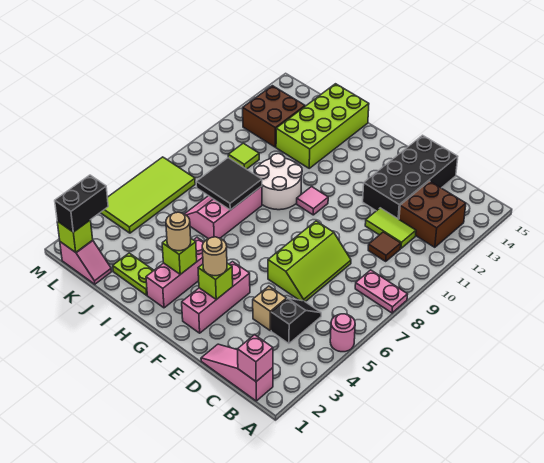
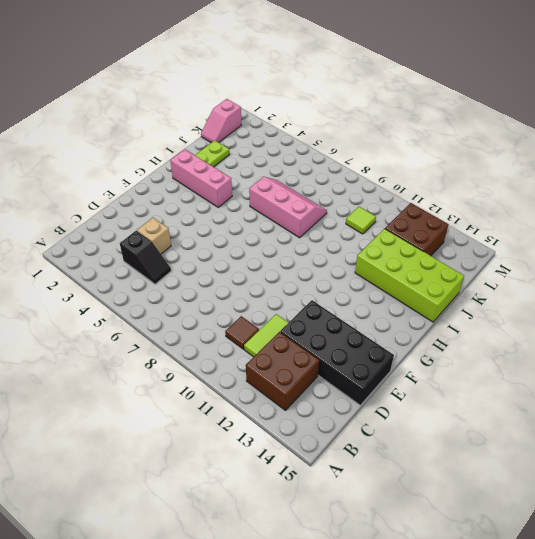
none -> pink round brick A5 level 1
none -> pink plate A8:B8 level 1
none -> pink slope B1:D1 level 1 top B

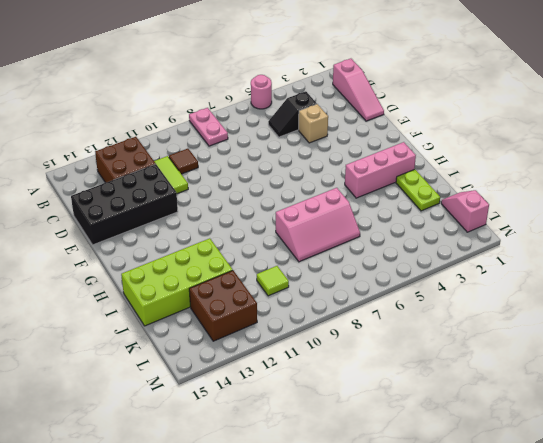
none -> lime slope D6:E8 level 1 top E
none -> pink brick F2:F4 level 1
none -> pink tile G10 level 1

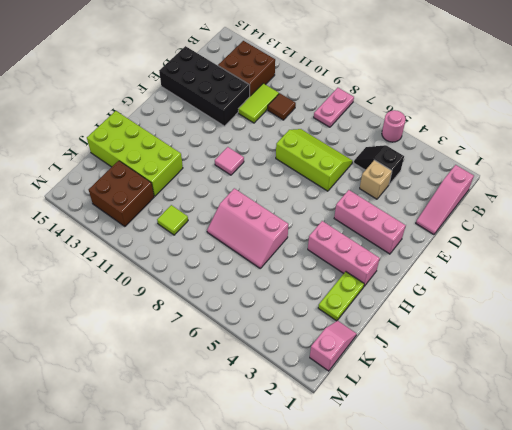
none -> white round brick H9:I10 level 1
none -> lime tile L4:M7 level 1
none -> pink brick B1 level 2

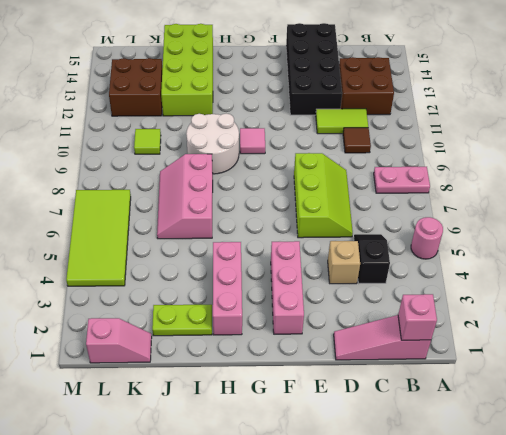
none -> lime brick F3 level 2
none -> lime brick H3 level 2
none -> black tile I7:J8 level 2

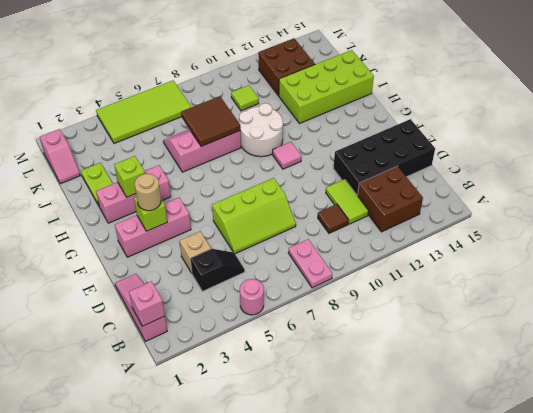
brown tile I7:J8 level 2 -> black tile I7:J8 level 2
none -> lime brick L1 level 2
none -> tan round brick H3 level 3
none -> black brick L1:L2 level 3

